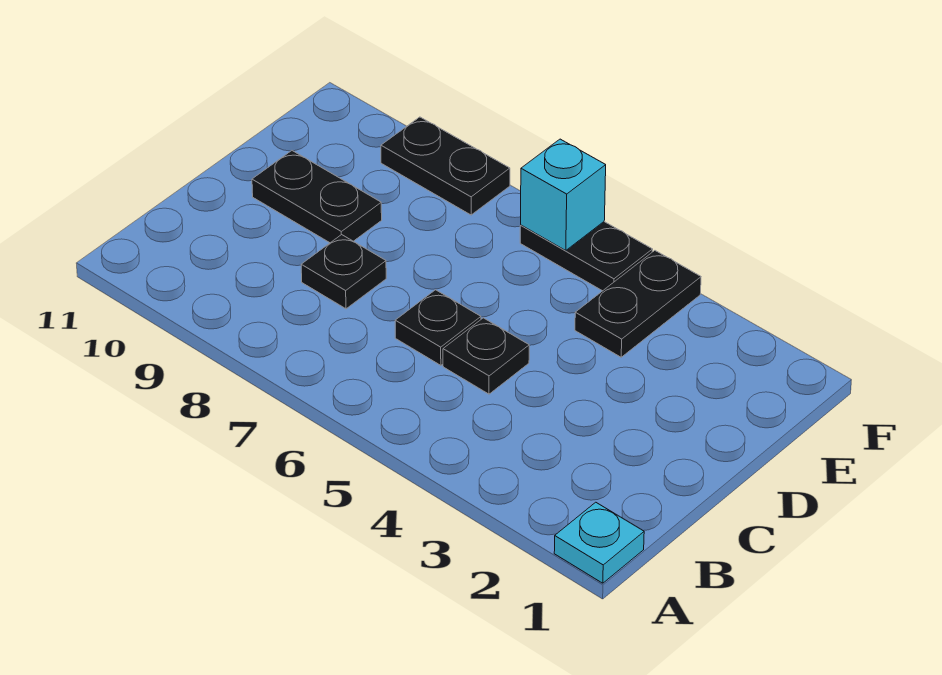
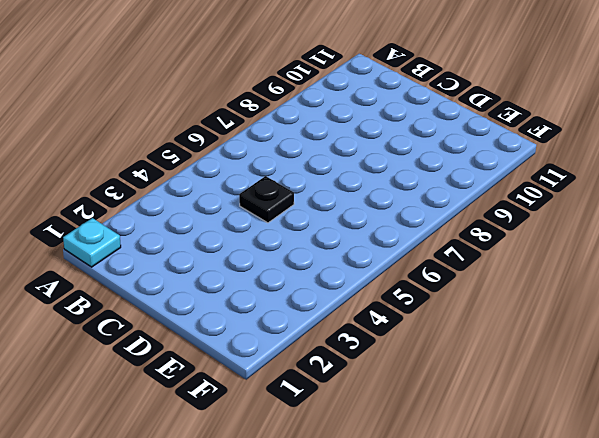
none -> black plate C6 level 1
none -> black plate C8 level 1

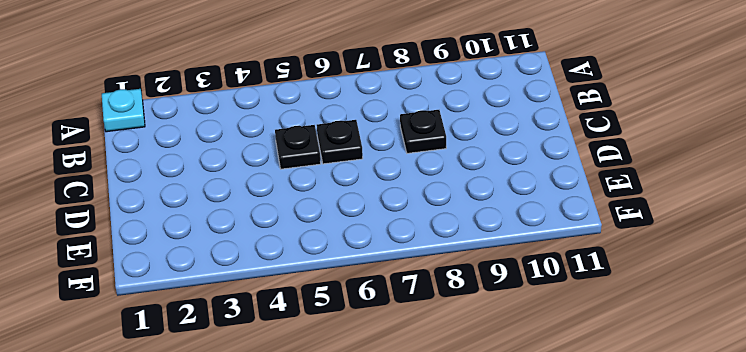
none -> black plate D9:D10 level 1
none -> black plate E4:F4 level 1

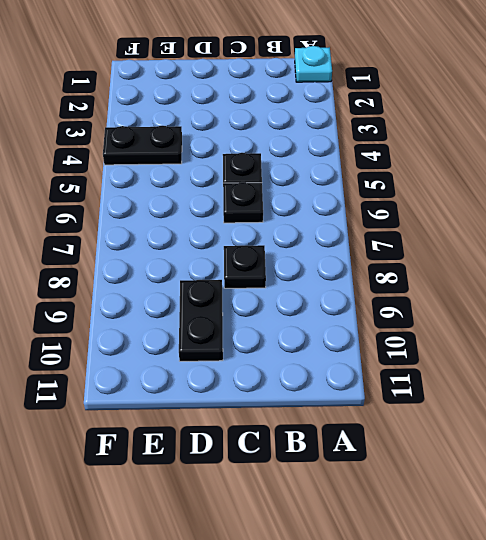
none -> black plate F5:F6 level 1
none -> black plate F8:F9 level 1

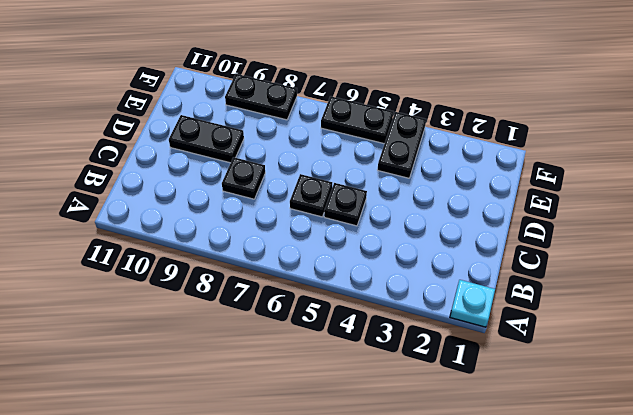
none -> cyan brick F6 level 2

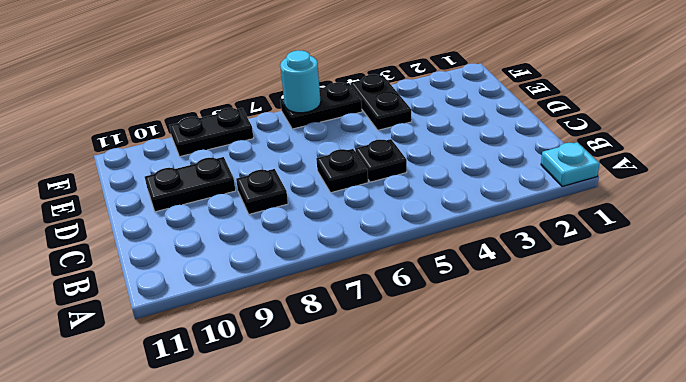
cyan round brick F6 level 2 -> cyan brick F6 level 2

